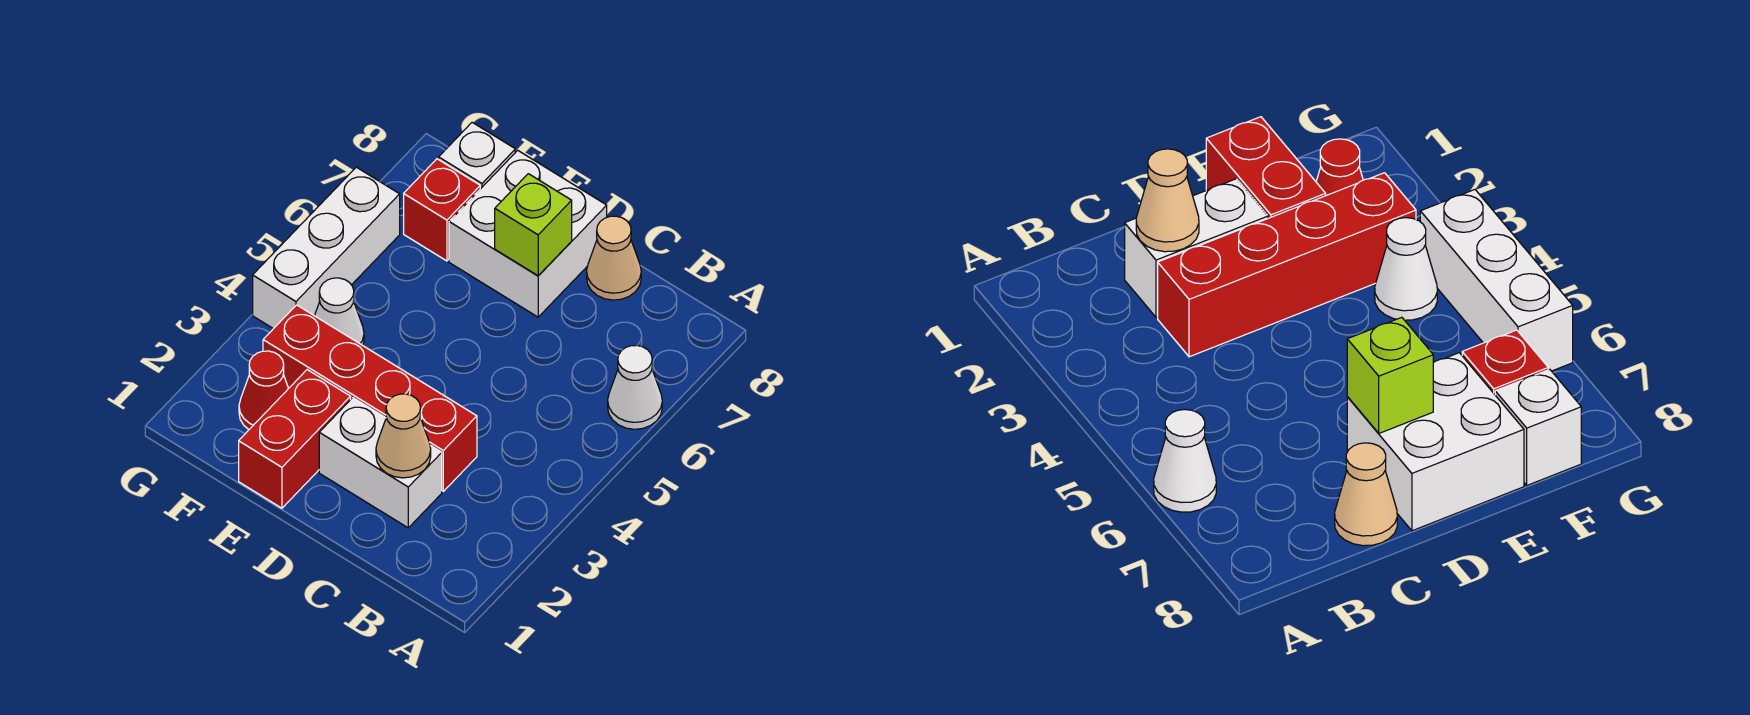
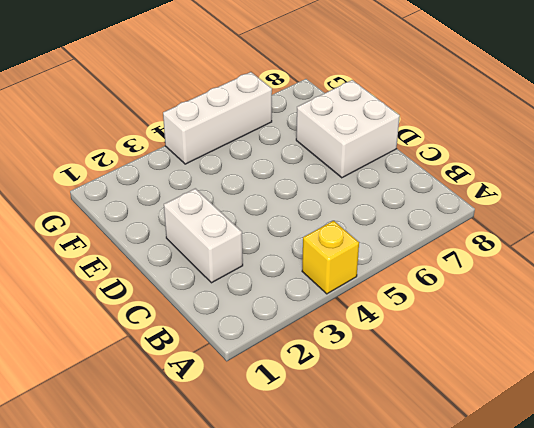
yellow brick A4 level 1 -> none
none -> white cone A6 level 1
none -> red brick C3:F3 level 1
none -> tan cone C8 level 1

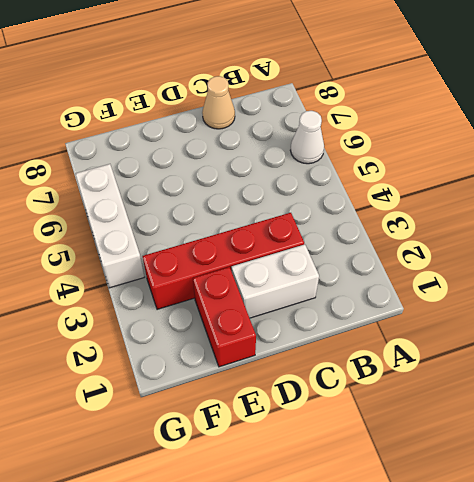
none -> white brick D7:E8 level 1
none -> red cone F2 level 1
none -> white cone F4 level 1

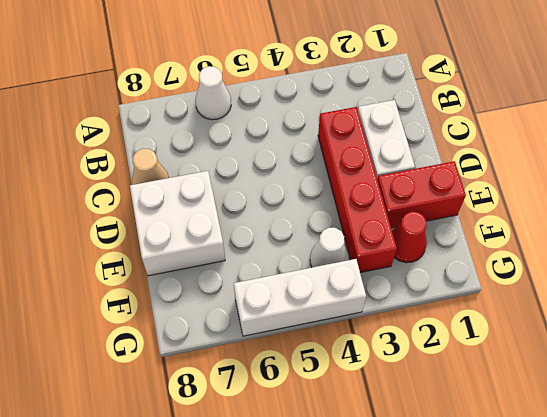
none -> red brick F7 level 1
none -> white brick F8 level 1
none -> tan cone C2 level 2

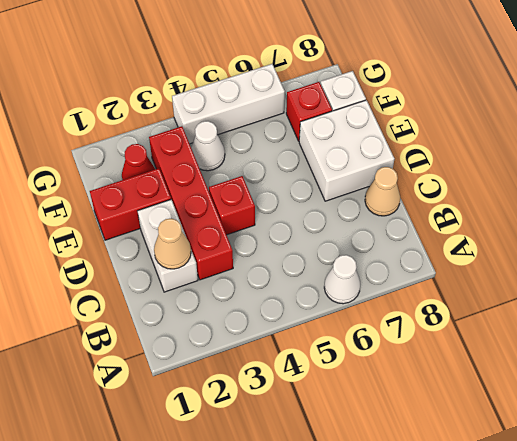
red brick D4 level 1 -> none
none -> lime brick D7 level 2

